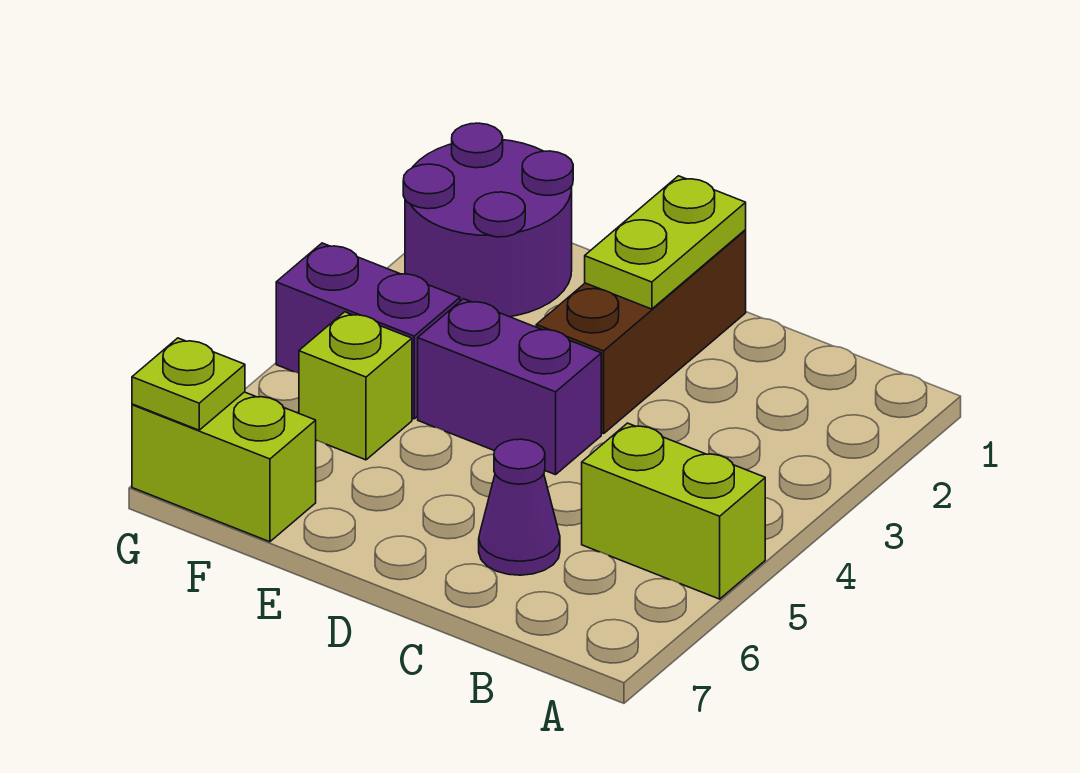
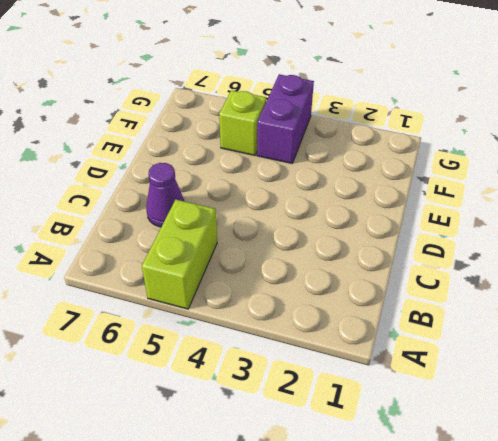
none -> brown brick D1:D3 level 1
none -> purple brick D4:E4 level 1

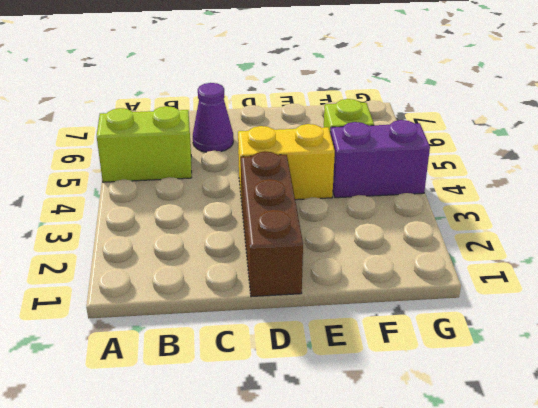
yellow brick D4:E4 level 1 -> purple brick D4:E4 level 1
none -> purple round brick F1:G2 level 1
none -> lime brick F7:G7 level 1

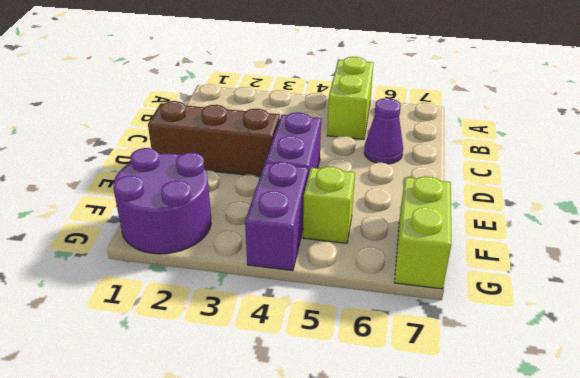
none -> lime plate D1:D2 level 2
none -> lime plate G7 level 2

